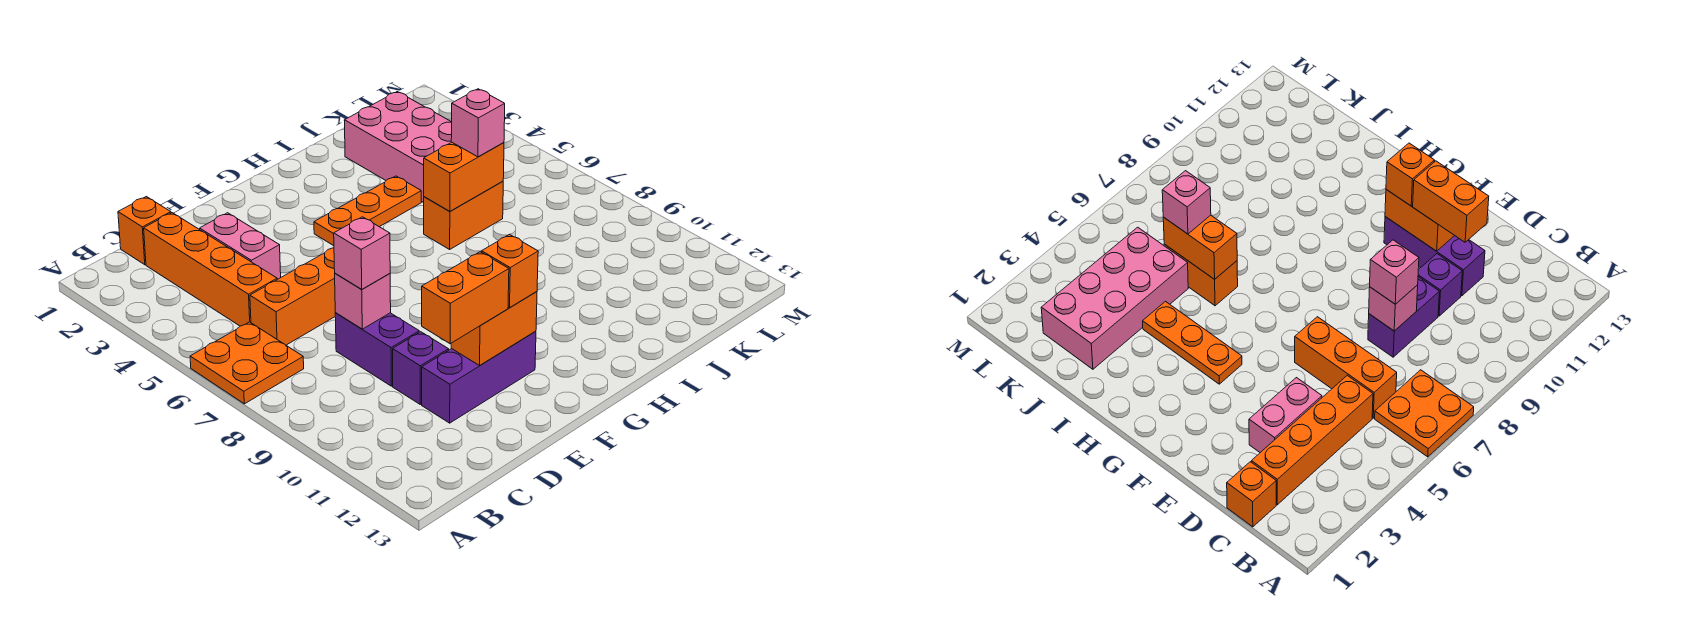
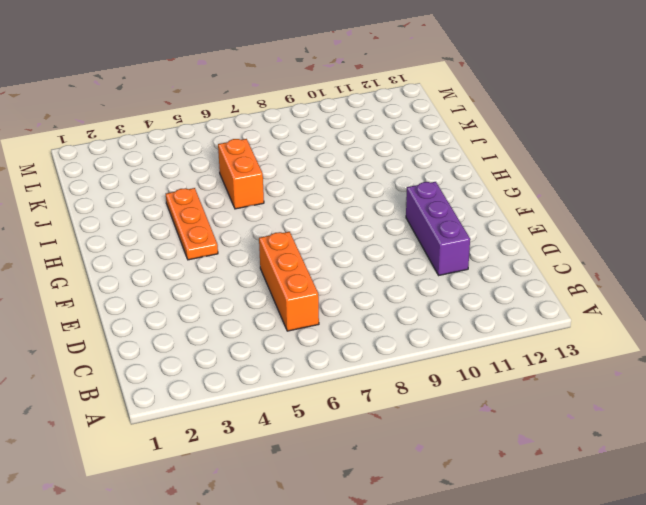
none -> orange plate A6:B7 level 1
none -> orange brick C1 level 1
none -> orange brick C2:C5 level 1

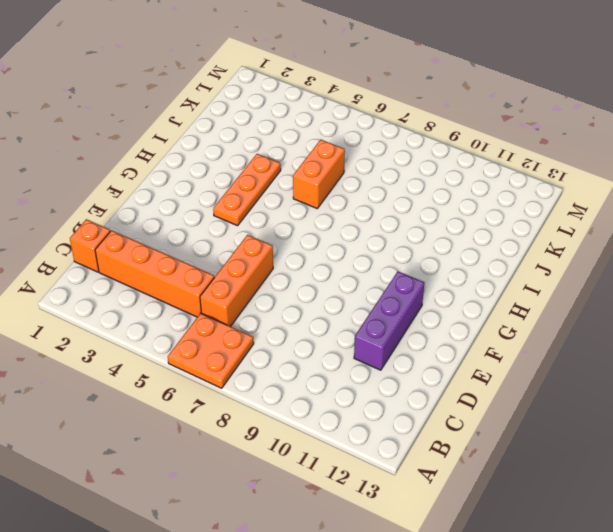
none -> pink brick D3:D4 level 1
none -> purple brick D8:D9 level 1
none -> purple brick D10 level 1

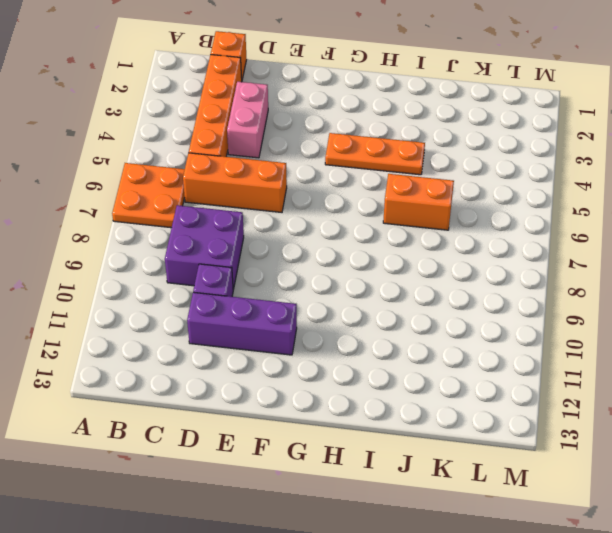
purple brick C8:D9 level 1 -> purple brick D8:D9 level 1
none -> pink brick J2:K5 level 1
none -> pink brick D8 level 2
none -> orange brick E11:F11 level 2

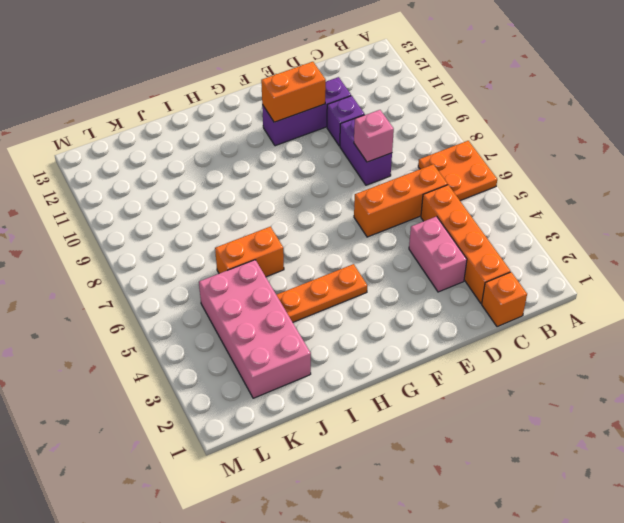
none -> orange brick I6:J6 level 2
none -> pink brick D8 level 3
none -> orange brick D11:E11 level 3

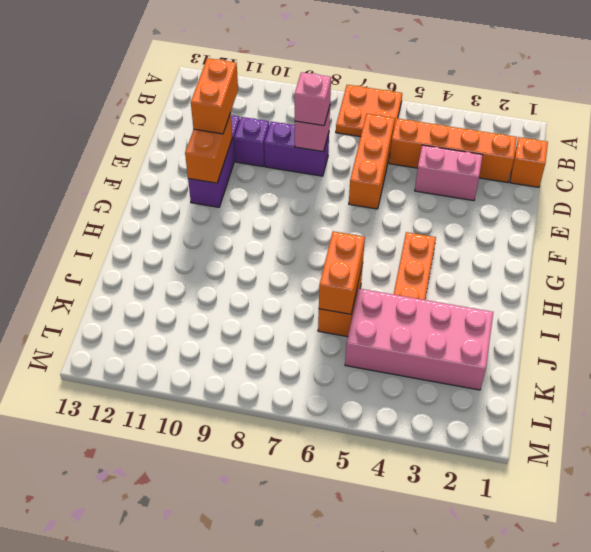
none -> orange brick F11 level 3
none -> pink brick J6 level 3

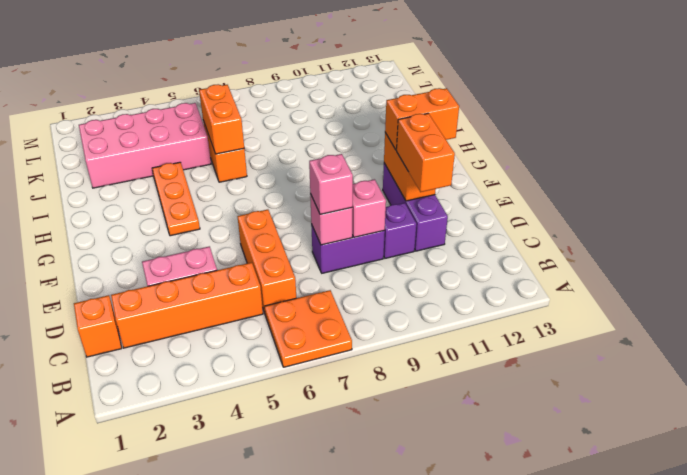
pink brick D9 level 2 -> pink brick J6 level 3
orange brick F11:F12 level 3 -> orange brick F11 level 3

